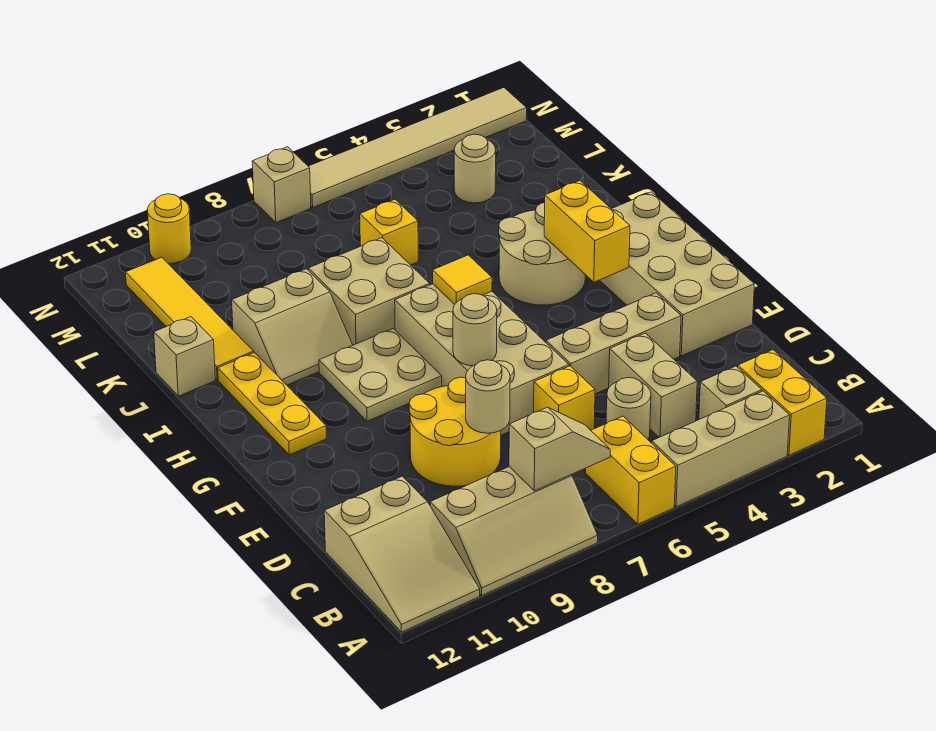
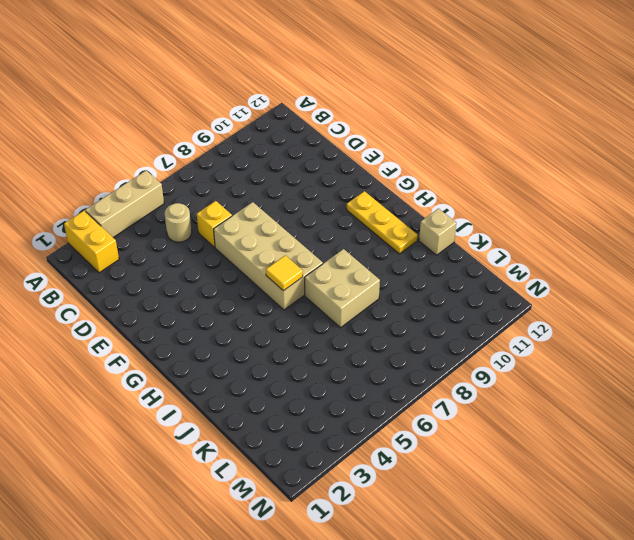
none -> yellow brick A6:B6 level 1
none -> tan slope A8:B10 level 1 top B
none -> tan slope A11:C12 level 1 top C
none -> tan brick B3 level 1

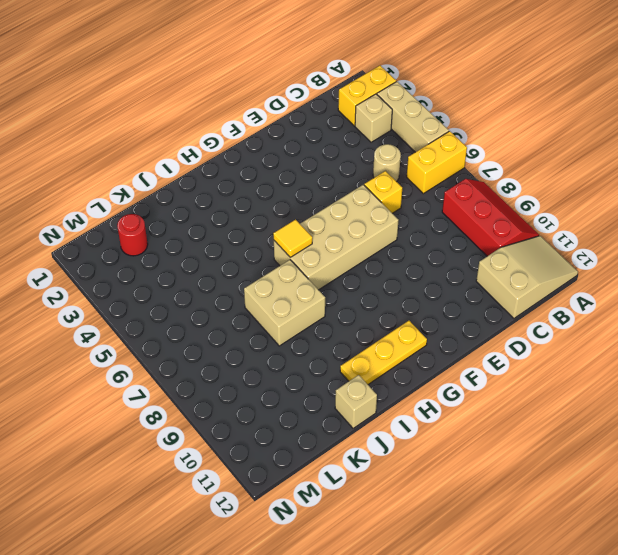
red slope A8:B10 level 1 top B -> tan slope A8:B10 level 1 top B
red round brick L2 level 1 -> none
none -> tan brick C4:D4 level 1
none -> yellow round brick D8:E9 level 1
none -> tan brick E1:H2 level 1
none -> tan brick E3:E5 level 1

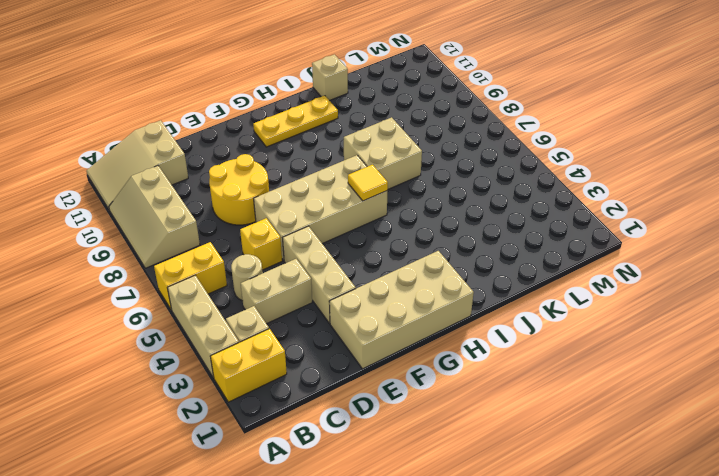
none -> tan plate G8:H9 level 1
none -> tan round brick H3:I4 level 1
none -> tan slope I9:J10 level 1 top J
none -> yellow tile J11:M11 level 1

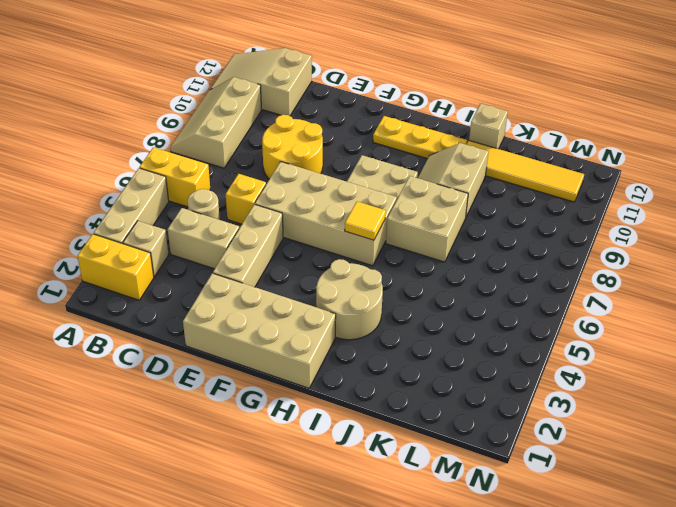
none -> yellow brick K6 level 1
none -> tan round brick L3 level 1
none -> tan tile N1:N6 level 1
none -> tan brick N7 level 1

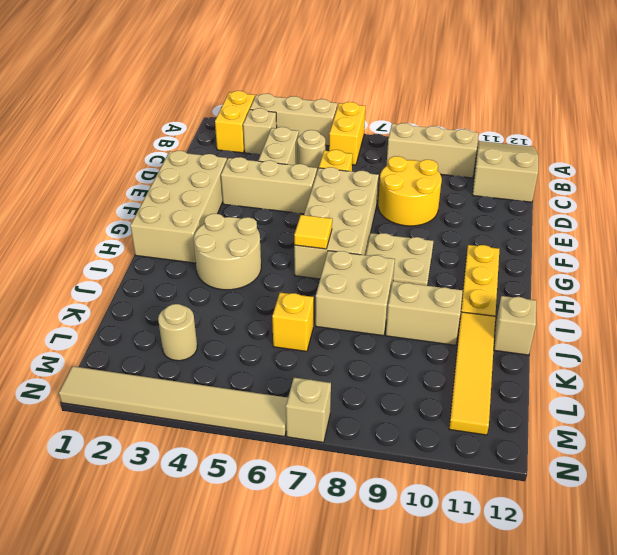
none -> yellow round brick N10 level 1
none -> tan slope B7:B8 level 2 top 8
none -> tan round brick D8 level 2
none -> tan round brick F7 level 2

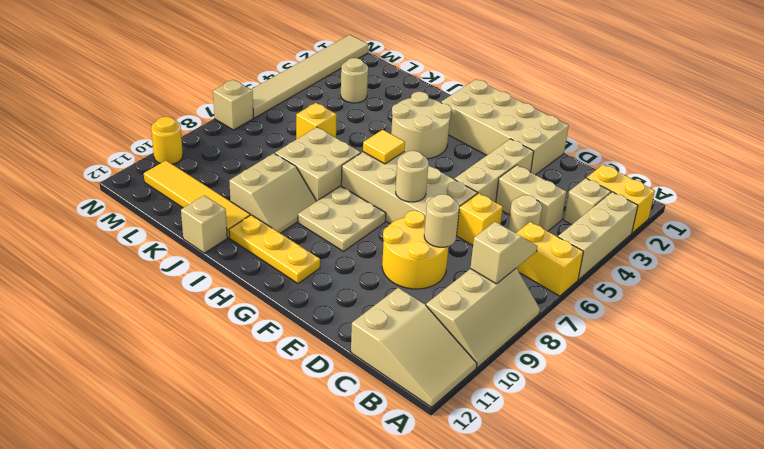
none -> yellow brick G3:H3 level 2

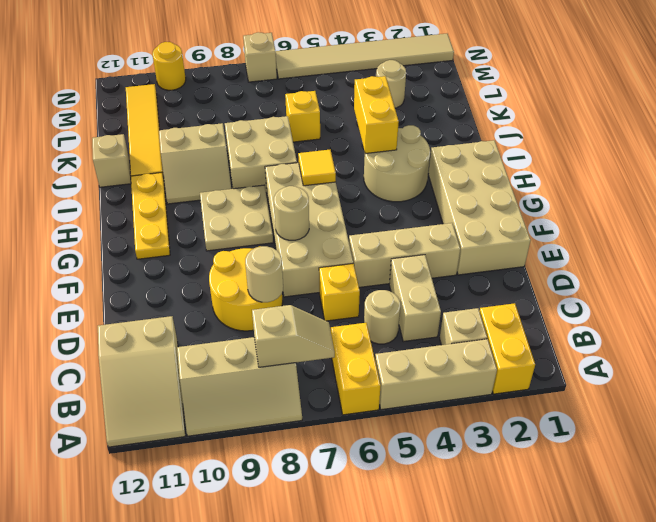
yellow brick I4:J4 level 2 -> yellow brick G3:H3 level 2

